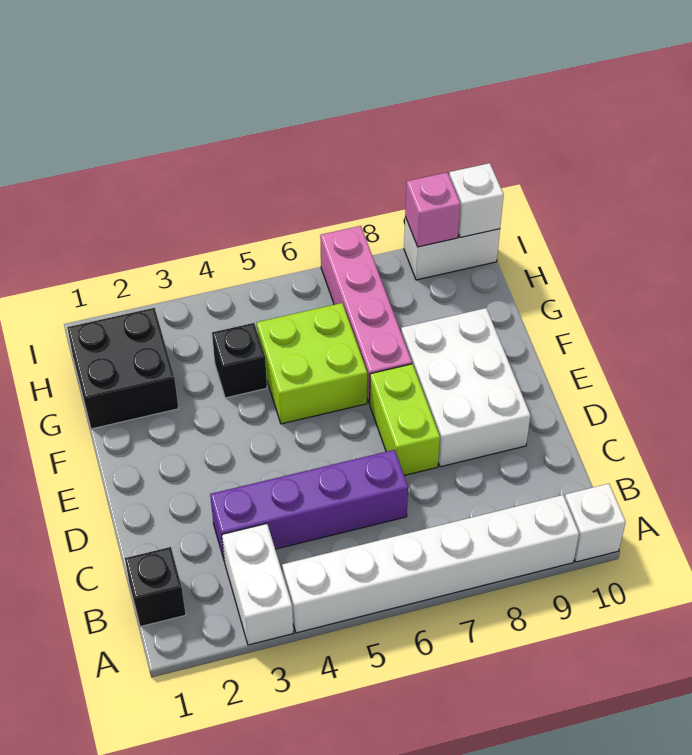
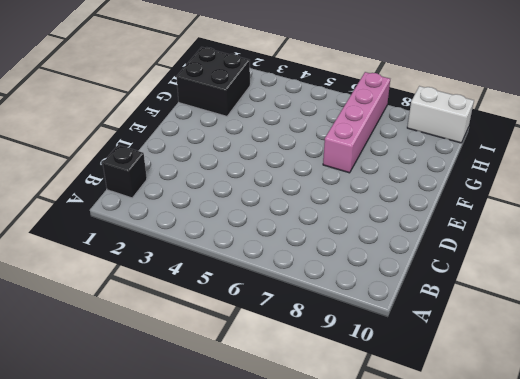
none -> white brick A3:B3 level 1
none -> white brick A4:A9 level 1
none -> white brick A10 level 1

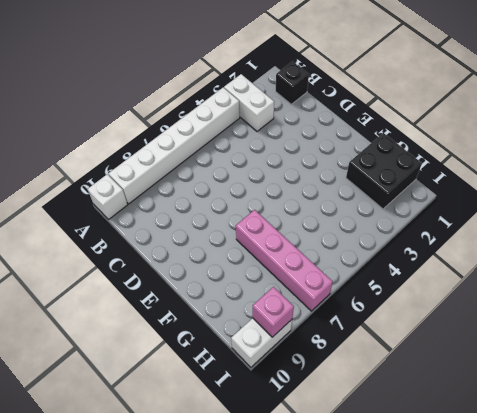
none -> purple brick C3:C6 level 1
none -> lime brick D7:E7 level 1
none -> white brick D8:F9 level 1

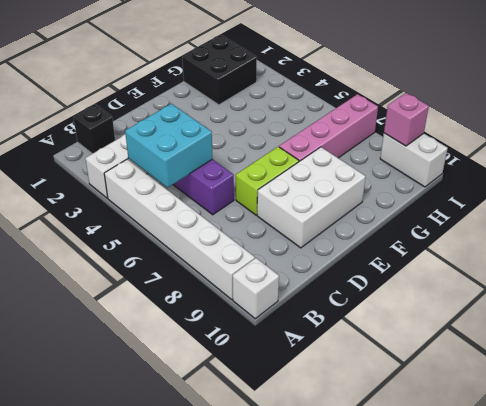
cyan brick B4:C5 level 2 -> none
none -> lime brick F5:G6 level 1
none -> black brick G4 level 1
none -> white brick I10 level 2

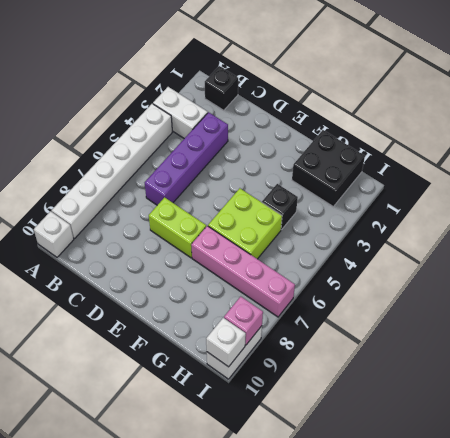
none -> white brick D8:F9 level 1

